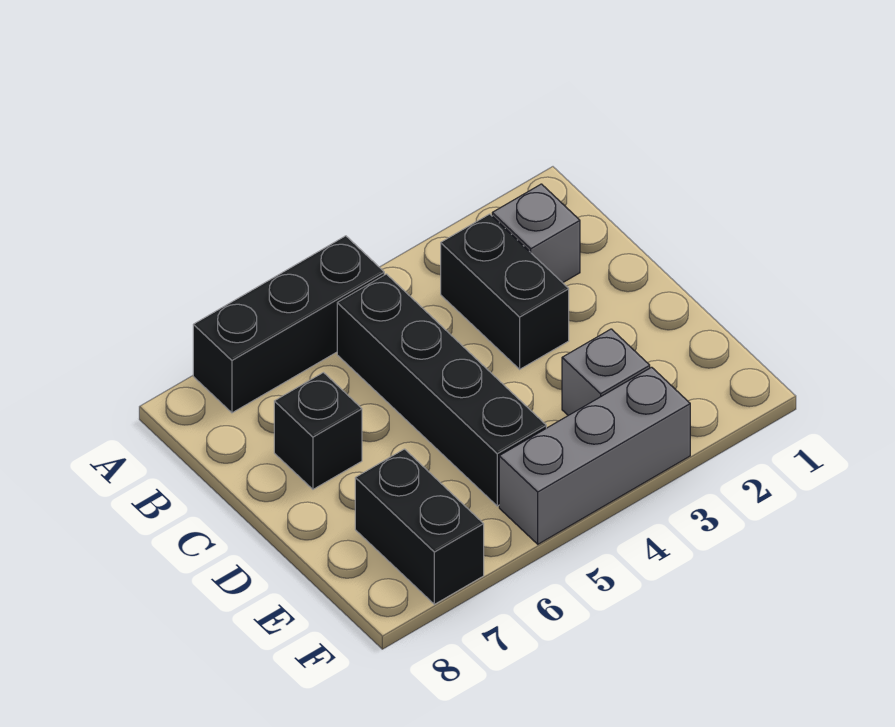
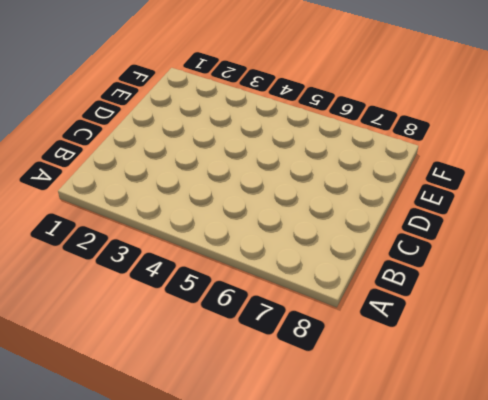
none -> black brick A5:A7 level 1
none -> grey brick B2 level 1

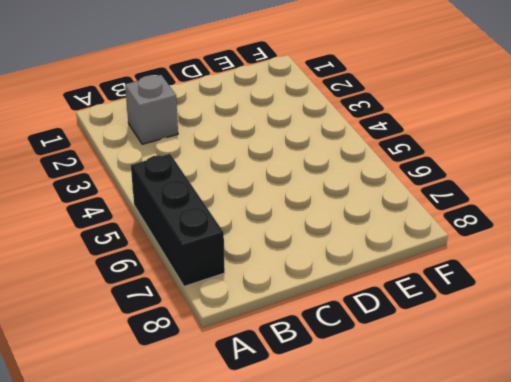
none -> black brick B3:C3 level 1
none -> black brick B5:E5 level 1

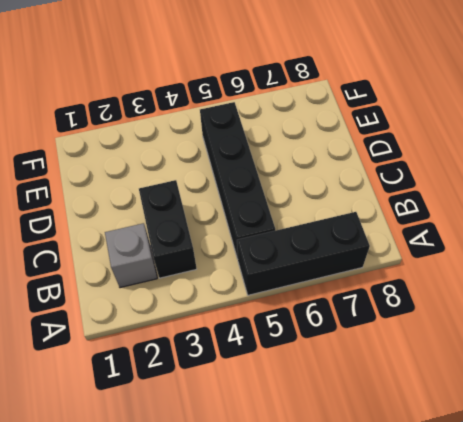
none -> black brick C7 level 1
none -> grey brick E3 level 1

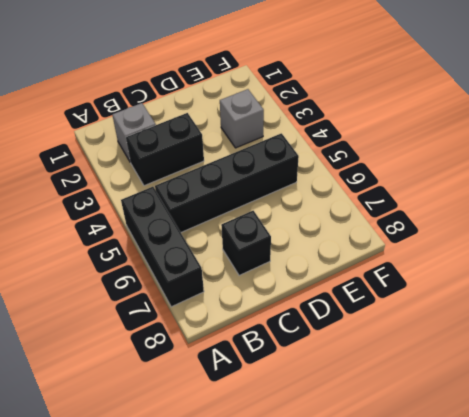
none -> black brick E7:F7 level 1
none -> grey brick F3:F5 level 1

